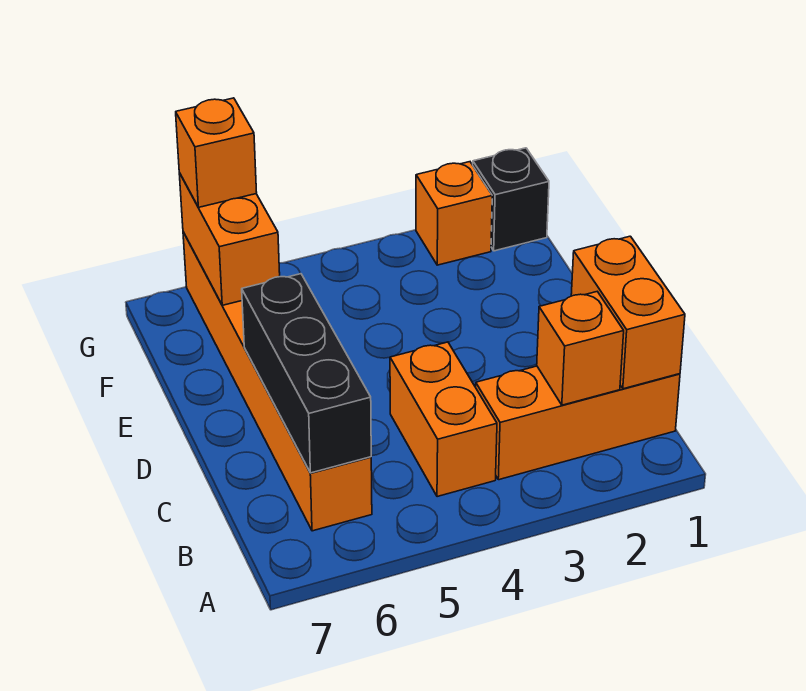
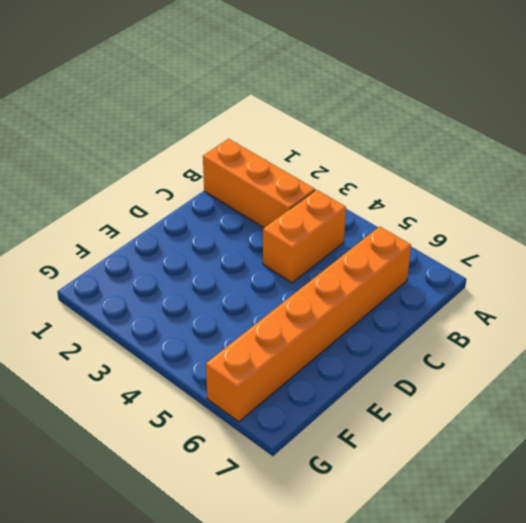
none -> black brick G1 level 1
none -> orange brick G2 level 1

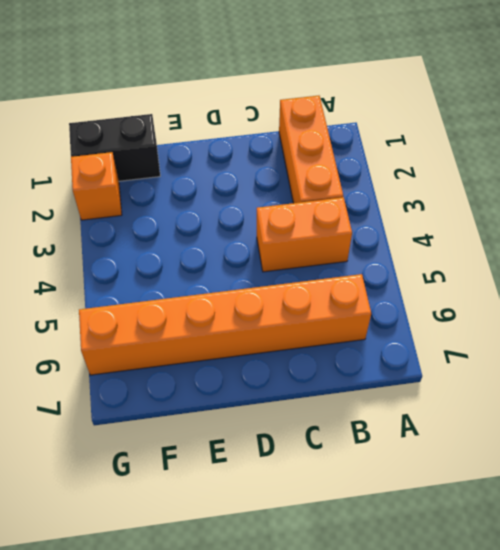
black brick F1:G1 level 1 -> black brick G1 level 1
none -> orange brick B1:C1 level 2
none -> orange brick B2 level 2

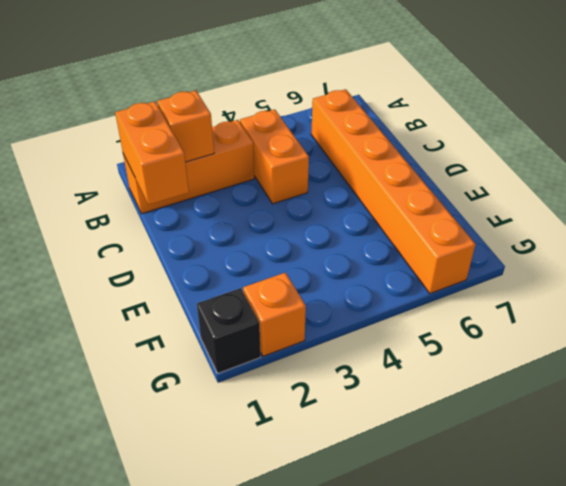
none -> black brick B6:D6 level 2
none -> orange brick F6:G6 level 2

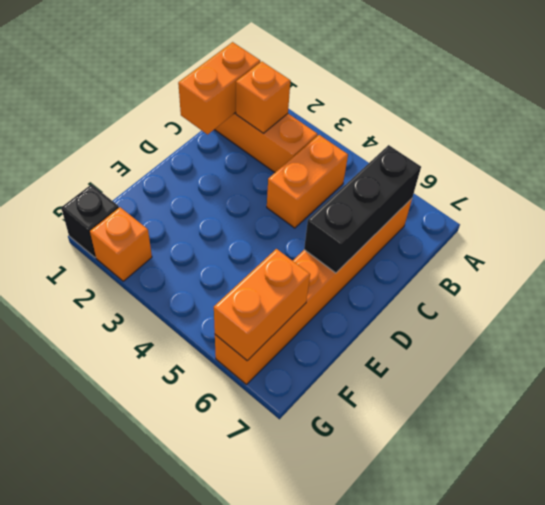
none -> orange brick G6 level 3

